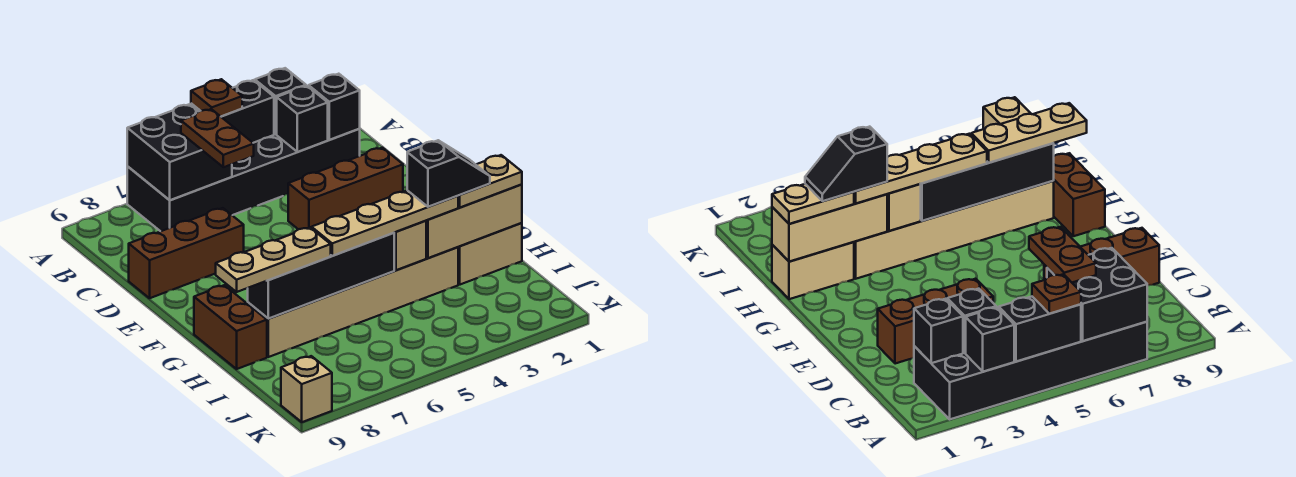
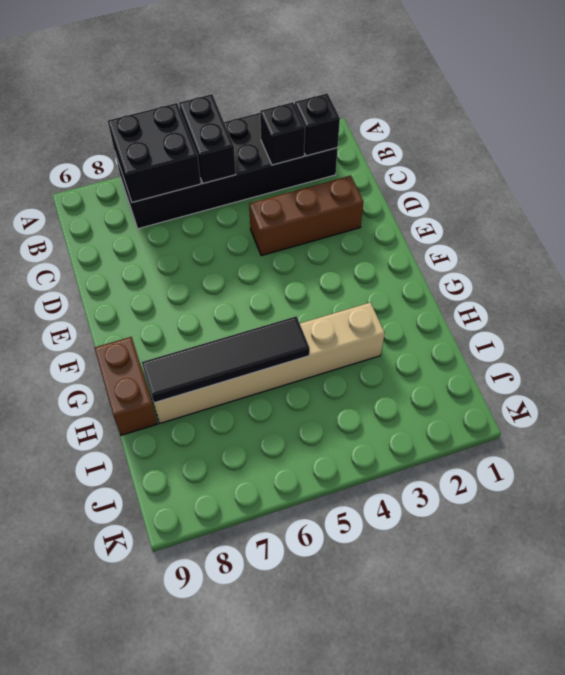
black brick A5:B5 level 2 -> black brick A4:A5 level 2
black tile H5:H8 level 2 -> black brick H5:H8 level 2
none -> brown brick D7:D9 level 1
none -> tan brick H1:H2 level 1
none -> tan brick K9 level 1

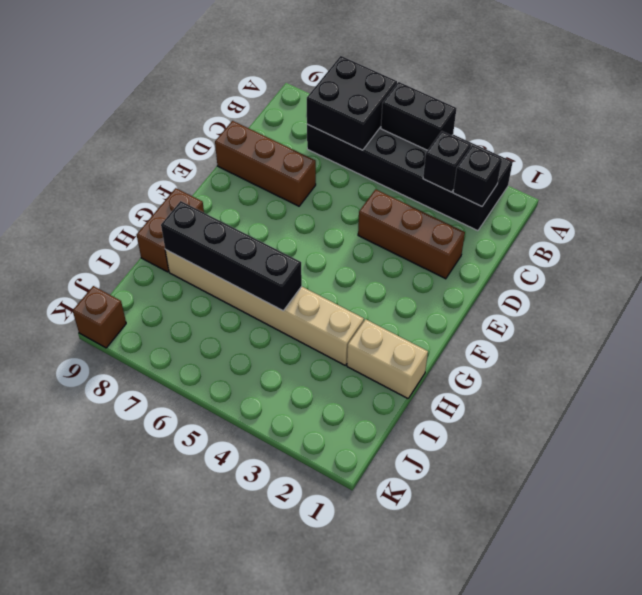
brown brick K9 level 1 -> tan brick K9 level 1
none -> black brick A3 level 2
none -> tan brick H1:H3 level 2
none -> tan brick H4 level 2

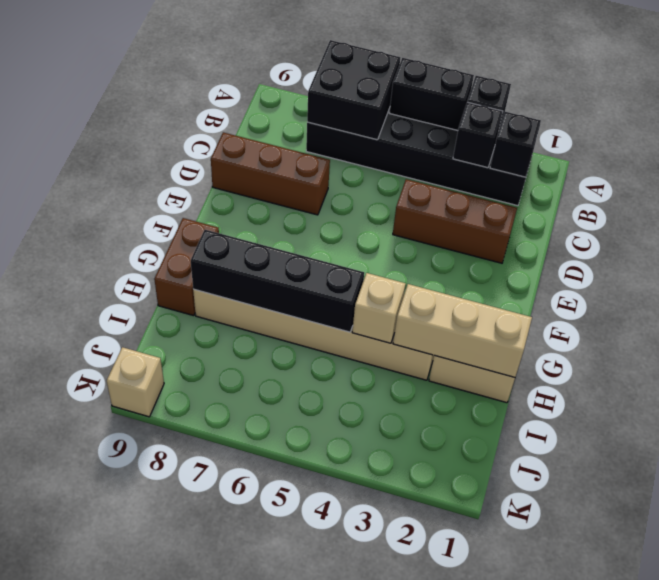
none -> brown plate A5 level 3
none -> brown plate B6:C6 level 3
none -> tan plate H1:H2 level 3

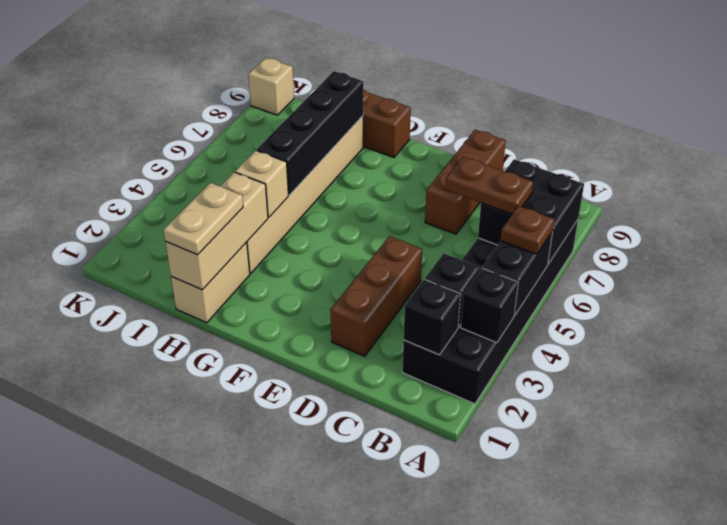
none -> tan plate H3:H6 level 3
none -> tan plate H7:H9 level 3
none -> black slope H2:H3 level 4 top 3

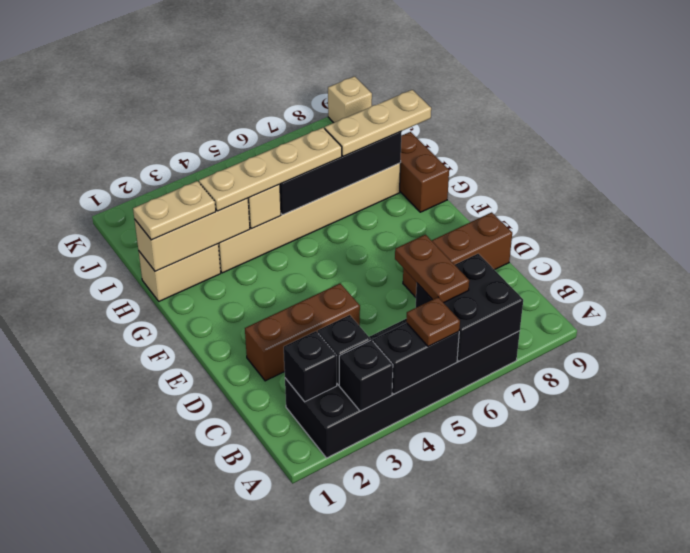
none -> black slope H2:H3 level 4 top 3

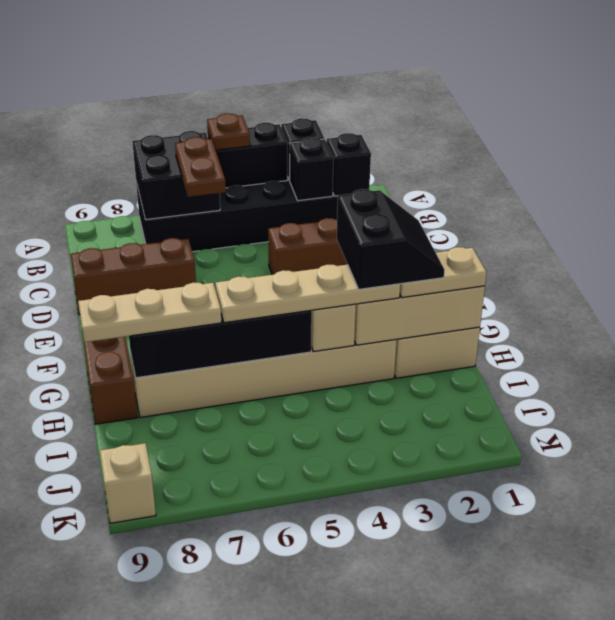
black slope G2:H3 level 4 top 3 -> black slope H2:H3 level 4 top 3

